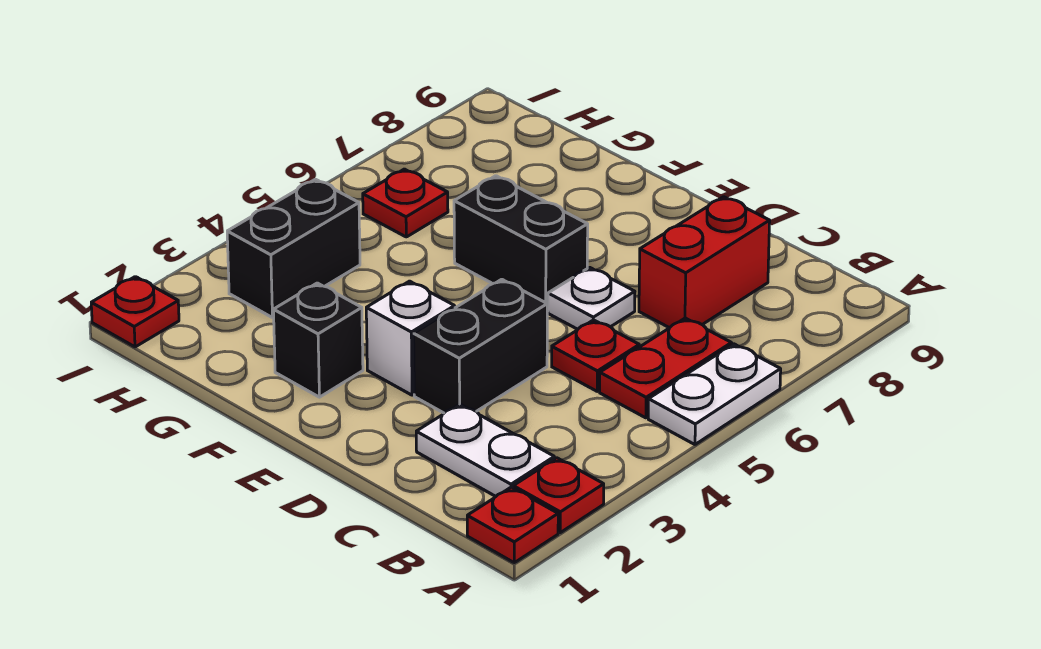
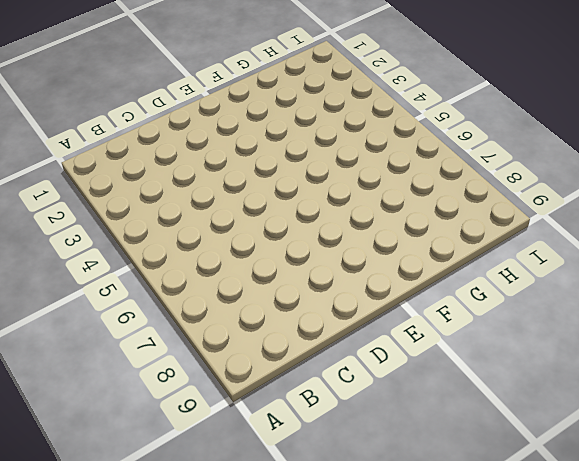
none -> red plate A1 level 1
none -> red plate A2 level 1
none -> white plate A5:A6 level 1

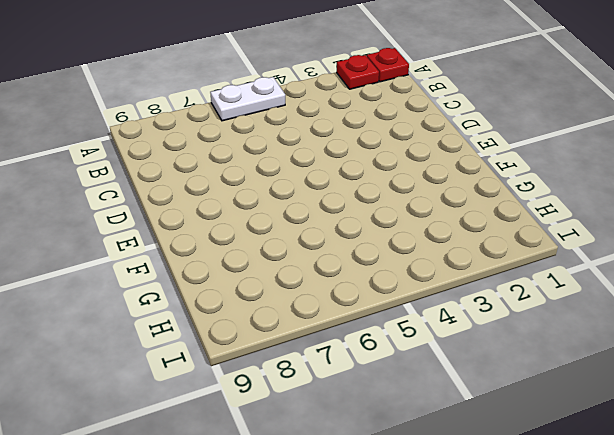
none -> white plate B2:C2 level 1
none -> red plate B5:B6 level 1
none -> red plate C5 level 1

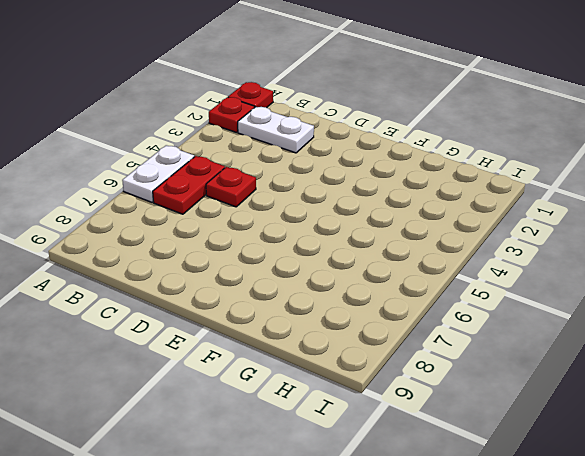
none -> red brick C7:C8 level 1
none -> black brick D3:D4 level 1
none -> white plate D6 level 1

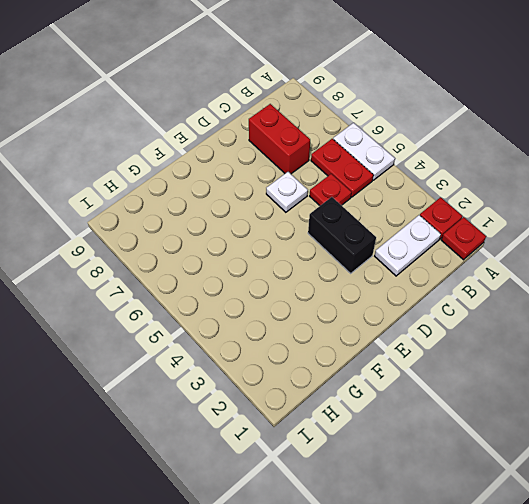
none -> white brick E3 level 1
none -> black brick E6:F6 level 1
none -> black brick F2 level 1

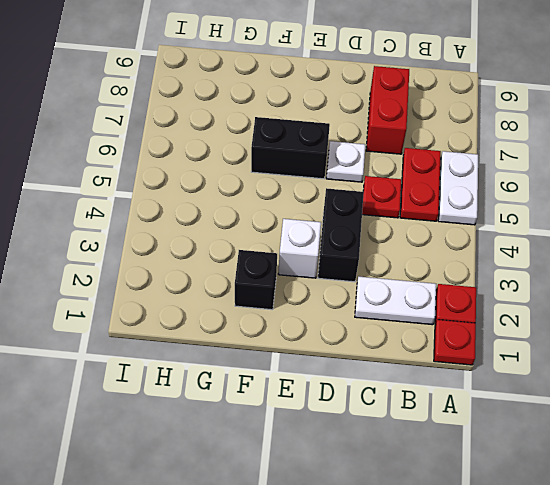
none -> black brick H3:H4 level 1
none -> red plate H6 level 1
none -> red plate I1 level 1

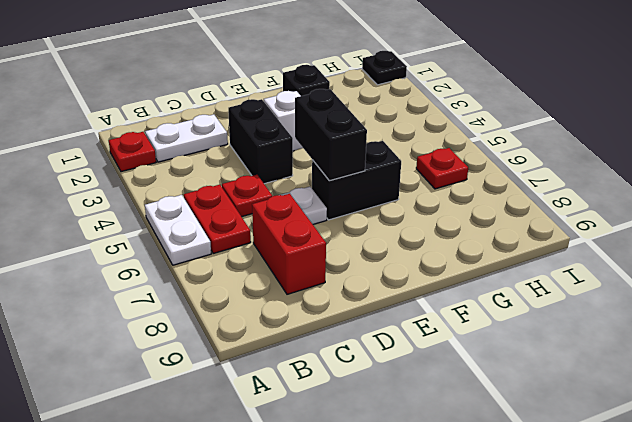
black brick E5:E6 level 2 -> black brick H3:H4 level 1
black plate I1 level 1 -> red plate I1 level 1
none -> red plate A1 level 1

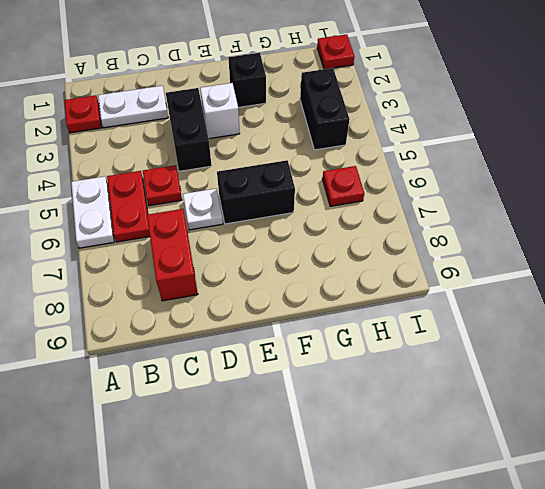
none -> red plate A1 level 1

